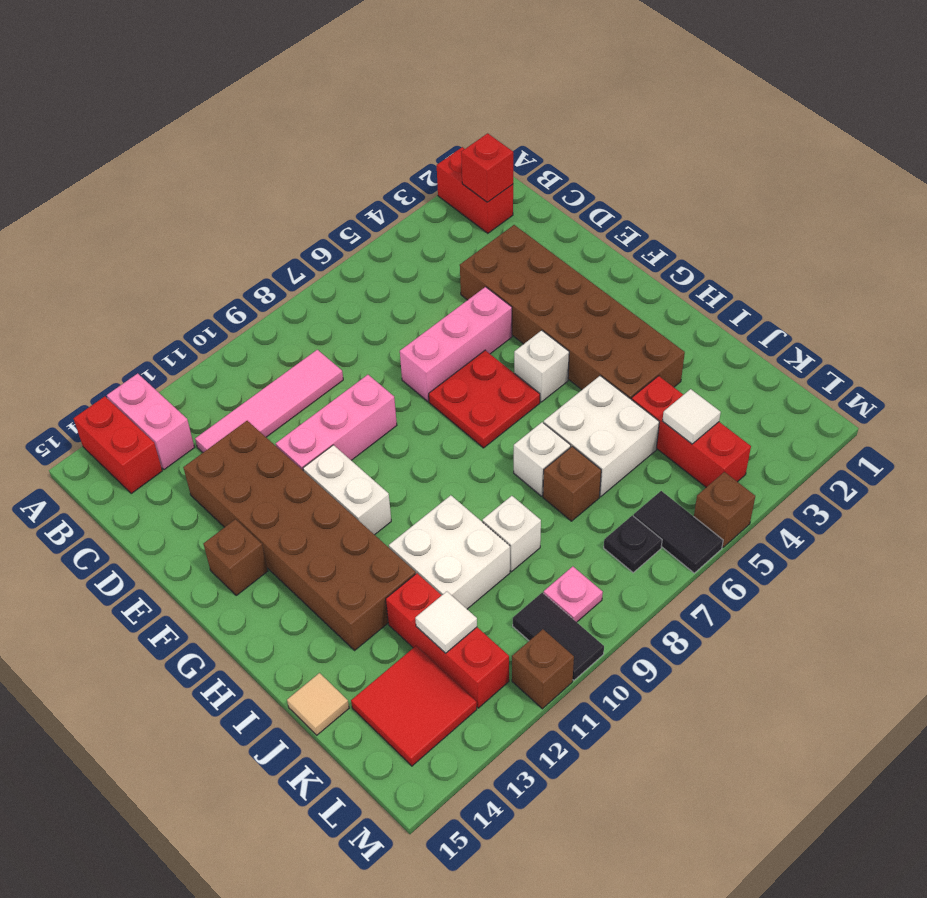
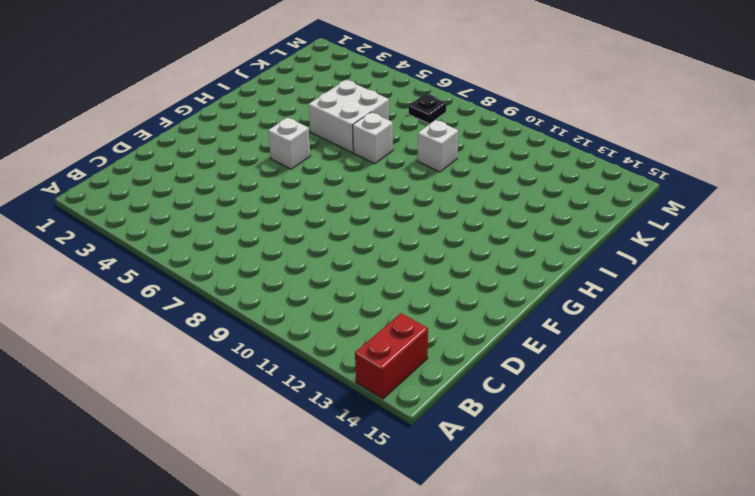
none -> red brick A2:B2 level 1
none -> pink brick A13:B13 level 1
none -> pink tile C9:C12 level 1
none -> brown brick D3:I4 level 1

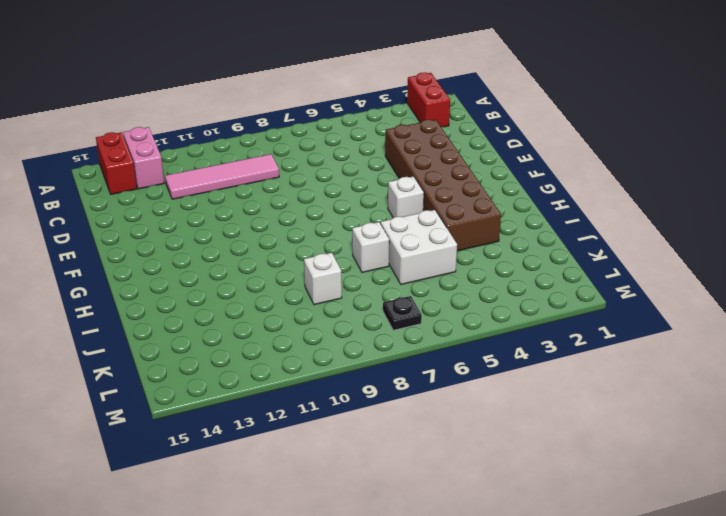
none -> brown brick D12:I13 level 1
none -> pink brick E5:E7 level 1
none -> pink brick E9:E11 level 1
none -> red plate F6:G7 level 1

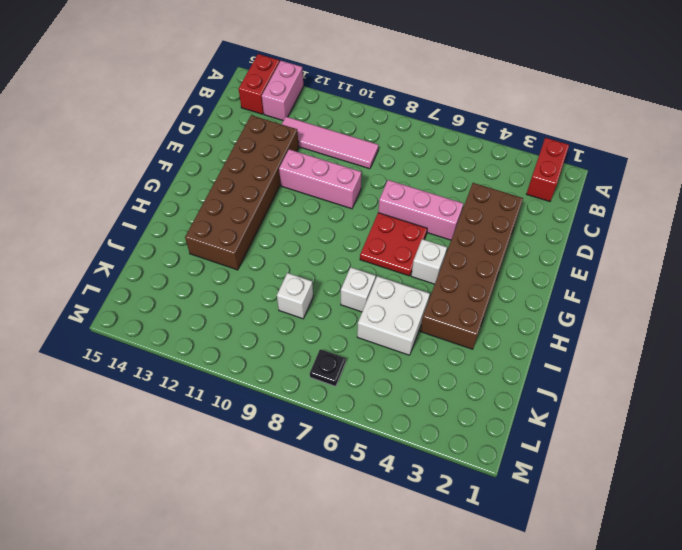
none -> white brick F11:G11 level 1
none -> brown brick F14 level 1
none -> white brick I10:J11 level 1
none -> red brick J4:L4 level 1

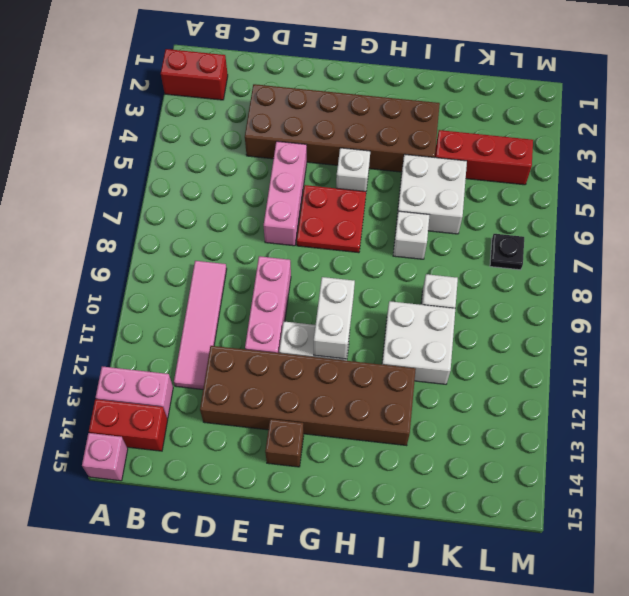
pink brick A15 level 1 -> none
white brick G10:G11 level 2 -> none
none -> brown brick J7 level 1
none -> red brick J12:L12 level 1
none -> tan tile J15 level 1
none -> red tile K13:L14 level 1

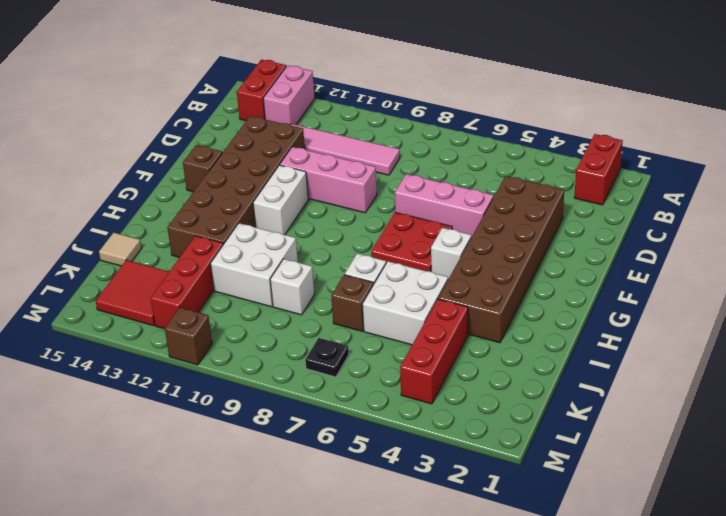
none -> black tile L6:M6 level 1
none -> pink plate L9 level 1
none -> black tile L10:M10 level 1
none -> brown brick M5 level 1

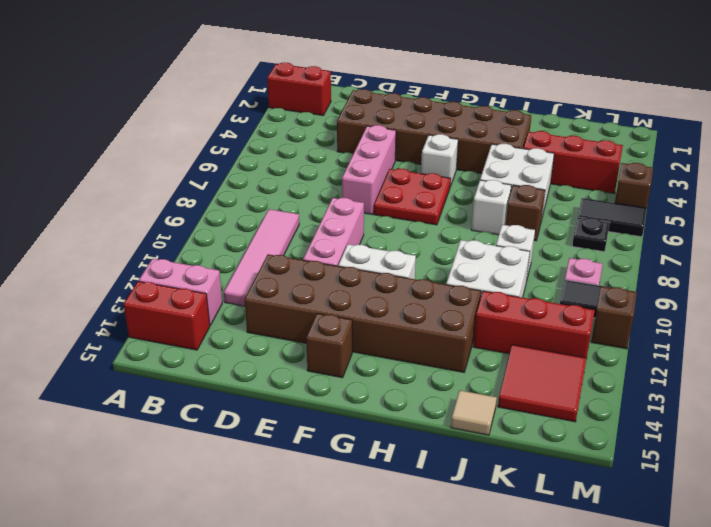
none -> red brick B2 level 2
none -> white tile K4 level 2
none -> white tile K12 level 2

